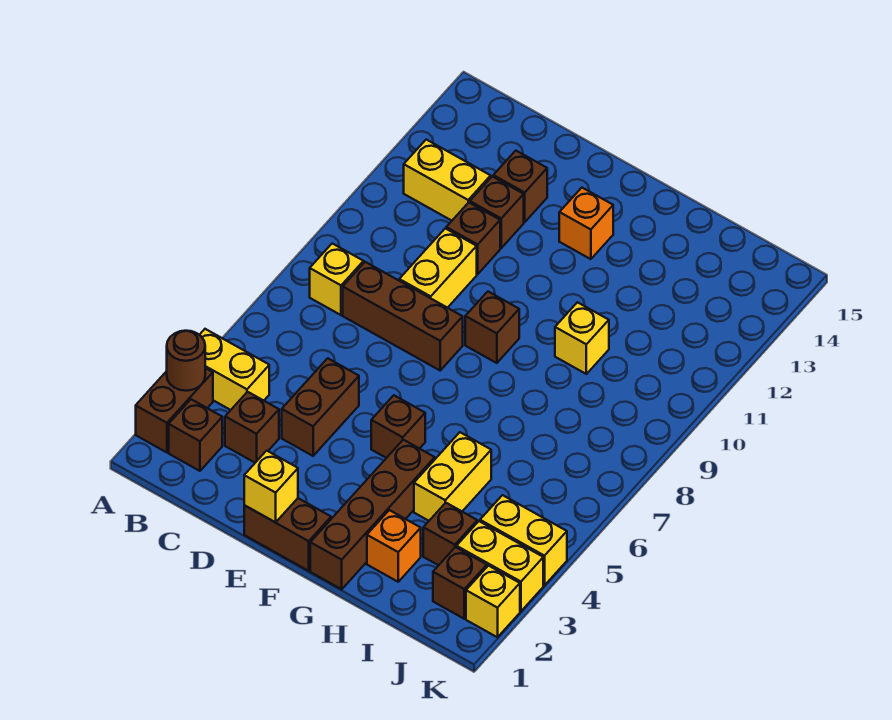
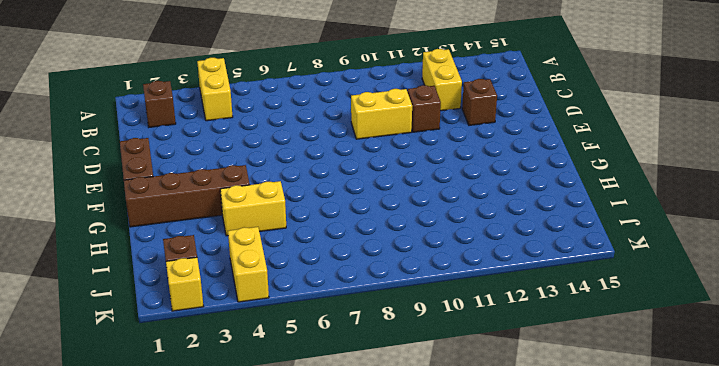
none -> brown brick A2:A3 level 1
none -> yellow brick B8 level 1
none -> brown brick C3 level 1

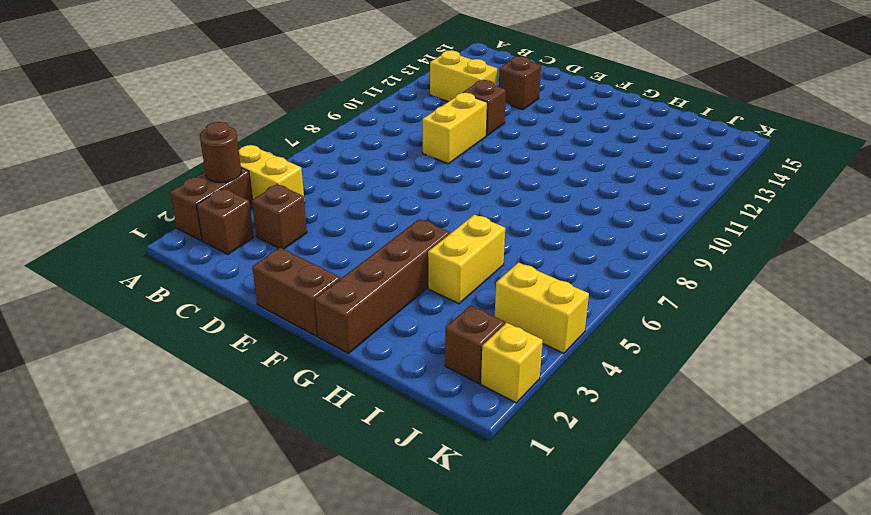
none -> yellow brick B8 level 1
none -> brown brick C8:E8 level 1
none -> brown brick D4:D5 level 1

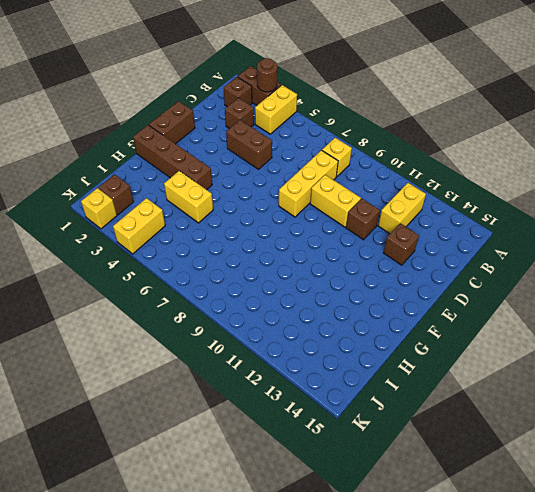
yellow brick C8:E8 level 1 -> brown brick C8:E8 level 1
none -> brown brick D12 level 1
none -> brown brick F5 level 1
none -> brown brick F9 level 1

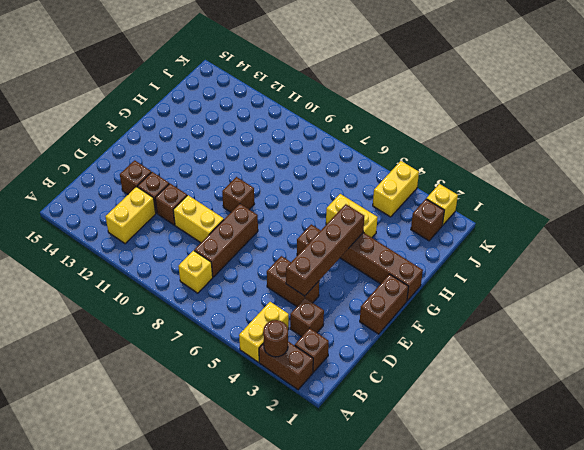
brown brick D4:G4 level 2 -> none
none -> orange brick F13 level 1
none -> orange brick H2 level 1
none -> yellow brick H10 level 1

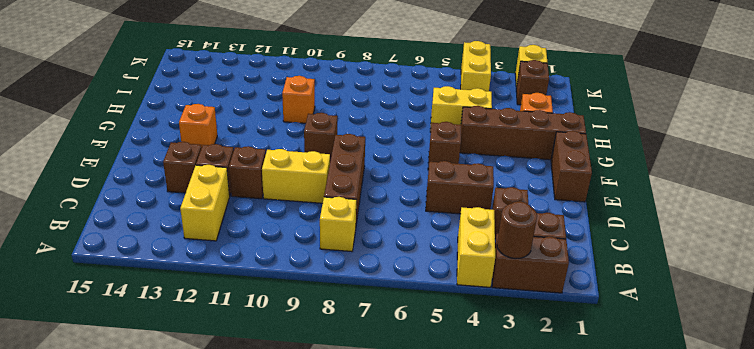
orange brick H10 level 1 -> yellow brick H10 level 1
none -> brown brick I3 level 1
none -> yellow brick J3:K3 level 1
none -> yellow brick E1 level 2

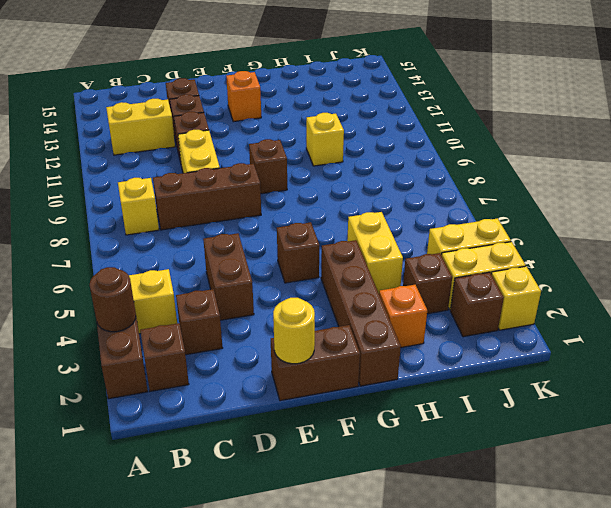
yellow round brick E1 level 2 -> yellow brick E1 level 2

